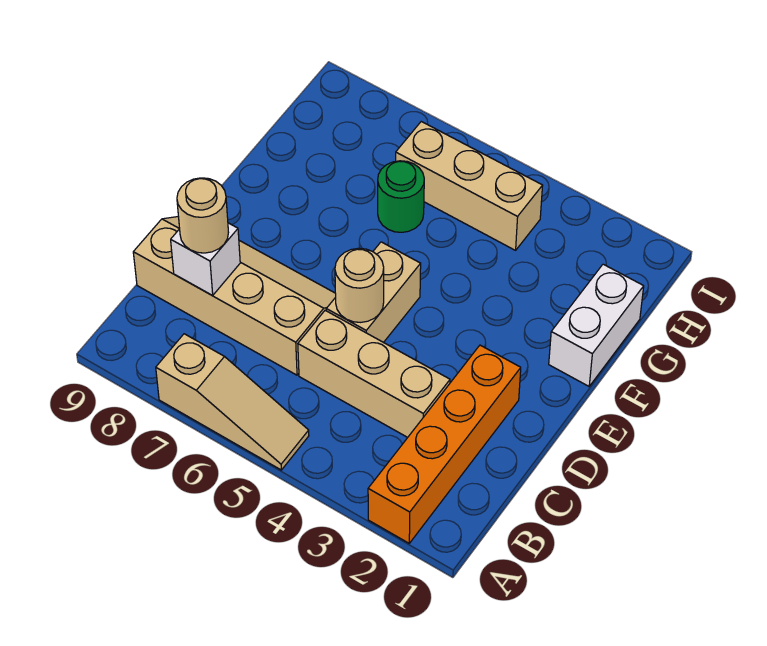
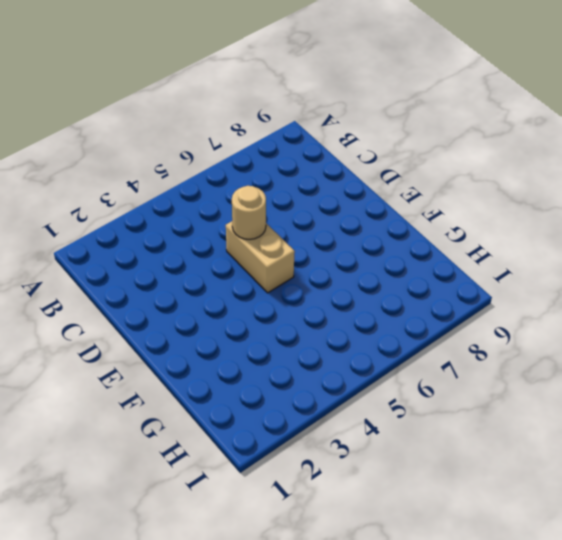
none -> orange brick A2:D2 level 1
none -> tan slope A5:A7 level 1 top 7

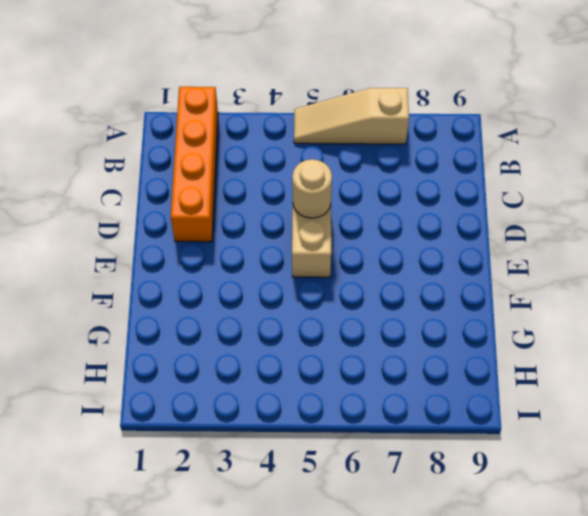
none -> tan brick C3:C5 level 1
none -> tan slope C6:D9 level 1 top C

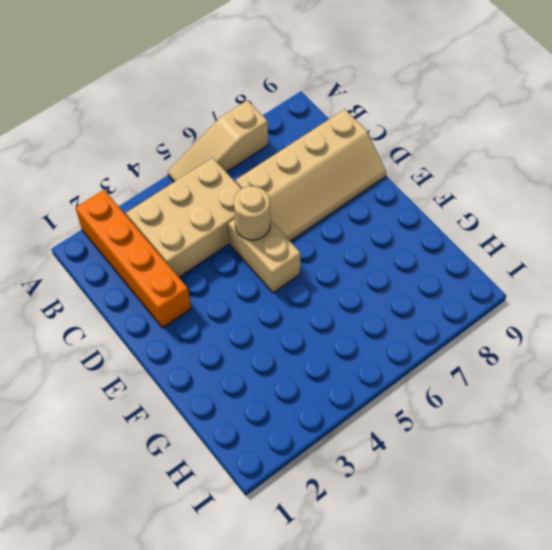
tan brick B3:C5 level 1 -> tan brick C3:C5 level 1
none -> white brick F1:G1 level 1
none -> green round brick G6 level 1

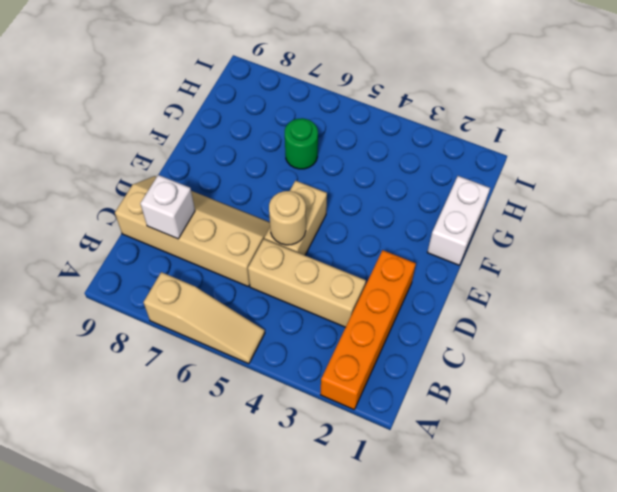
none -> tan brick H4:H6 level 1
none -> tan round brick C8 level 3

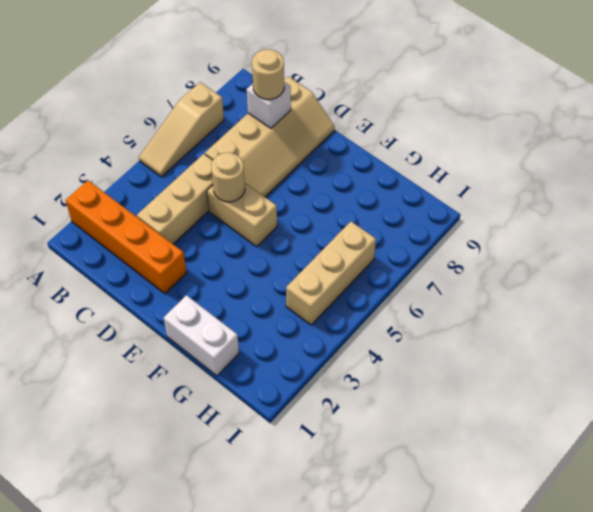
none -> green round brick G6 level 1

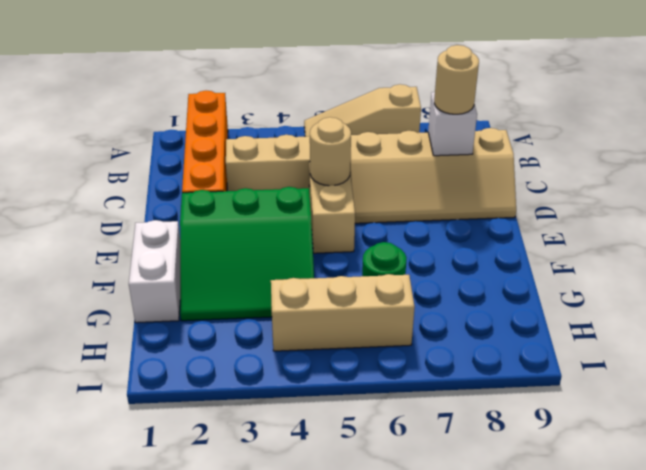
green slope E2:G4 level 1 top E -> none

